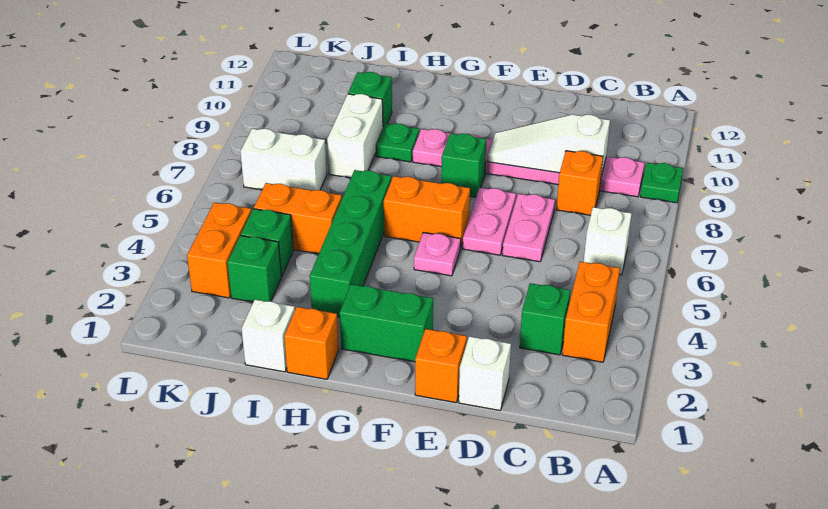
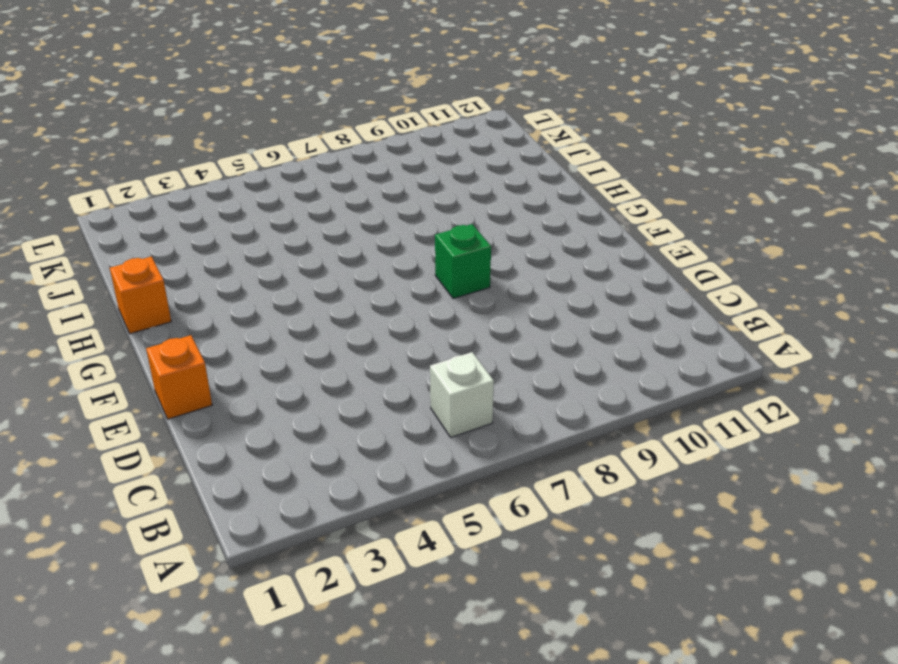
none -> green plate A9 level 1
none -> orange brick B3:B4 level 1
none -> pink plate B9:G9 level 1

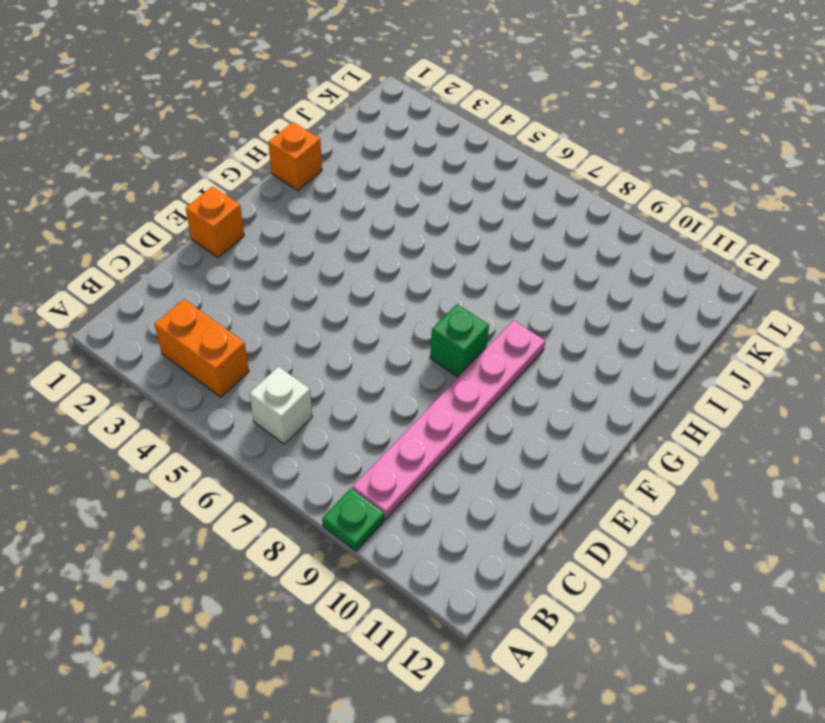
none -> green brick C3 level 1
none -> orange brick C8 level 1
none -> white brick D1 level 1

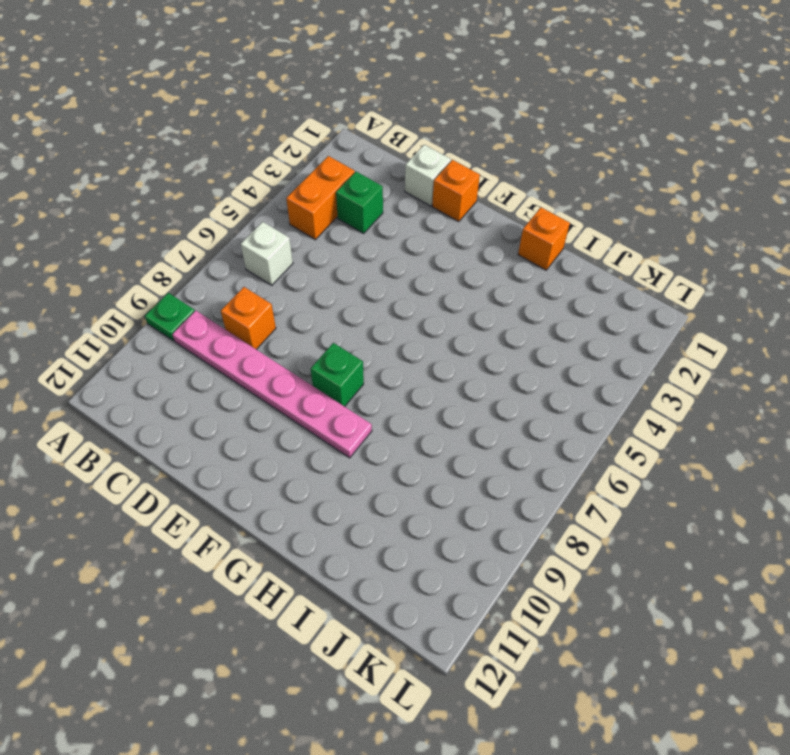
none -> pink plate D6:D7 level 1
none -> pink plate E6:E7 level 1
none -> green brick F2:G2 level 1

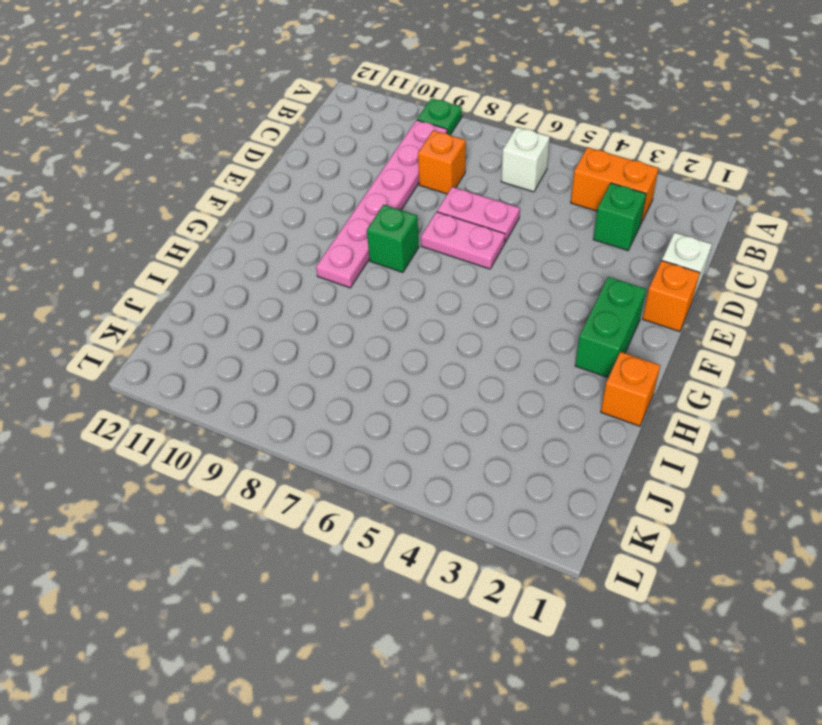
none -> pink plate F5 level 1
none -> orange brick F6:G6 level 1
none -> green brick H3:H6 level 1

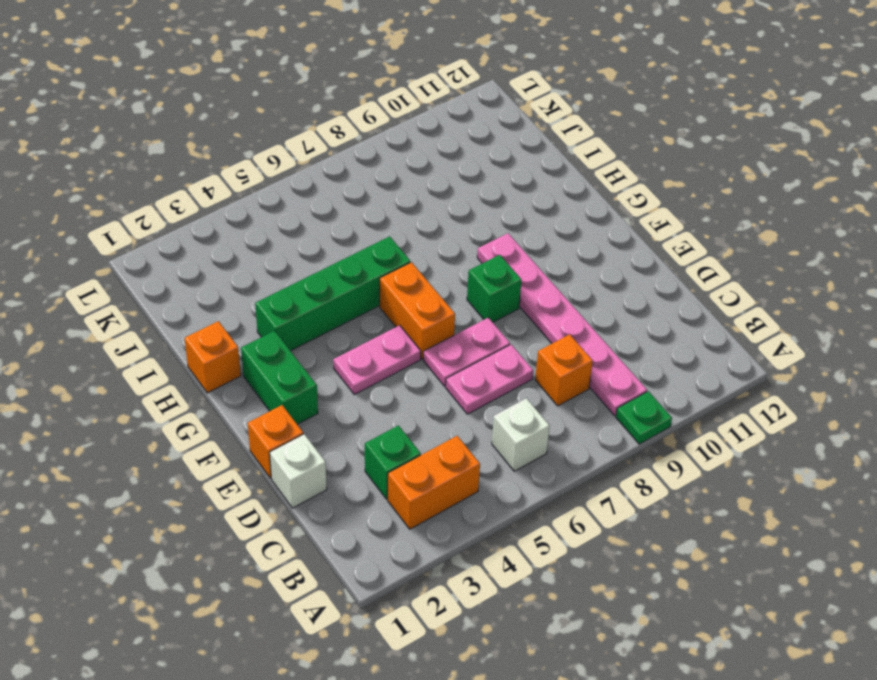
pink plate F4:F5 level 1 -> pink plate F5 level 1
none -> green plate H9 level 1
none -> white brick I1 level 1
none -> orange brick I5:J5 level 1

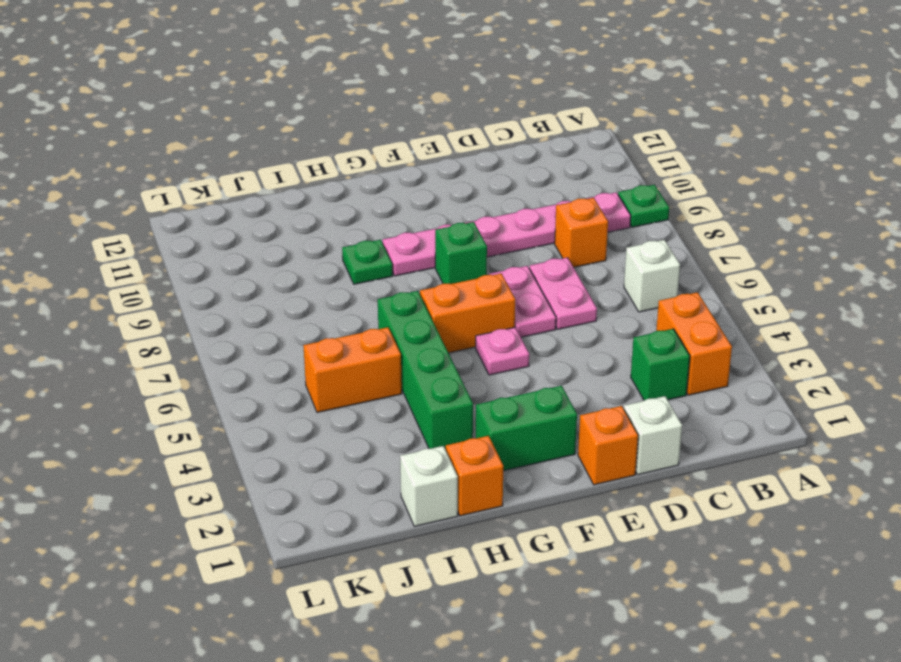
none -> white brick I8:I9 level 1
none -> green brick I10 level 1
none -> green brick J3 level 1

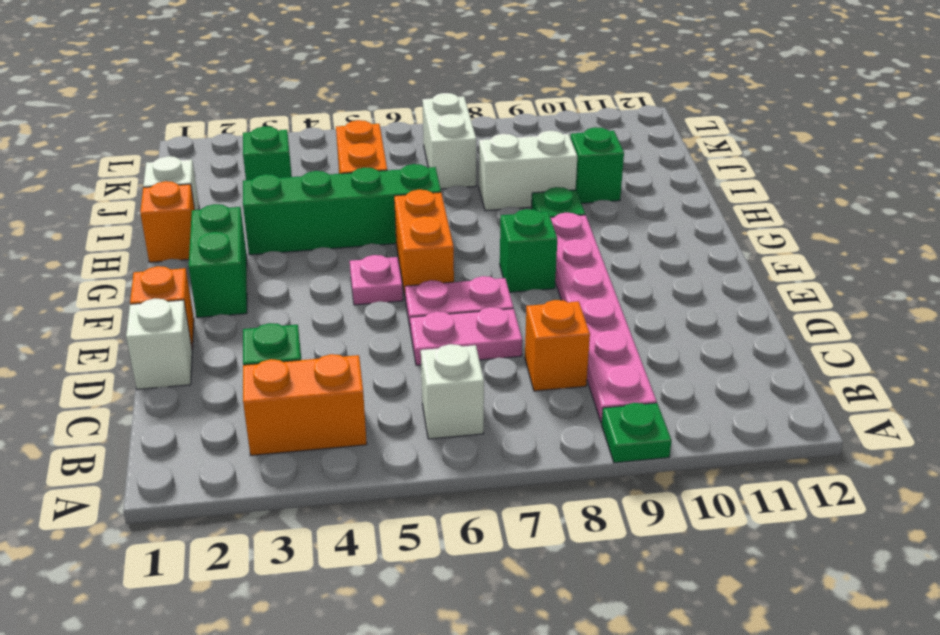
none -> green brick J4 level 1
none -> orange brick K3:K4 level 1
none -> white slope C9:E9 level 2 top C

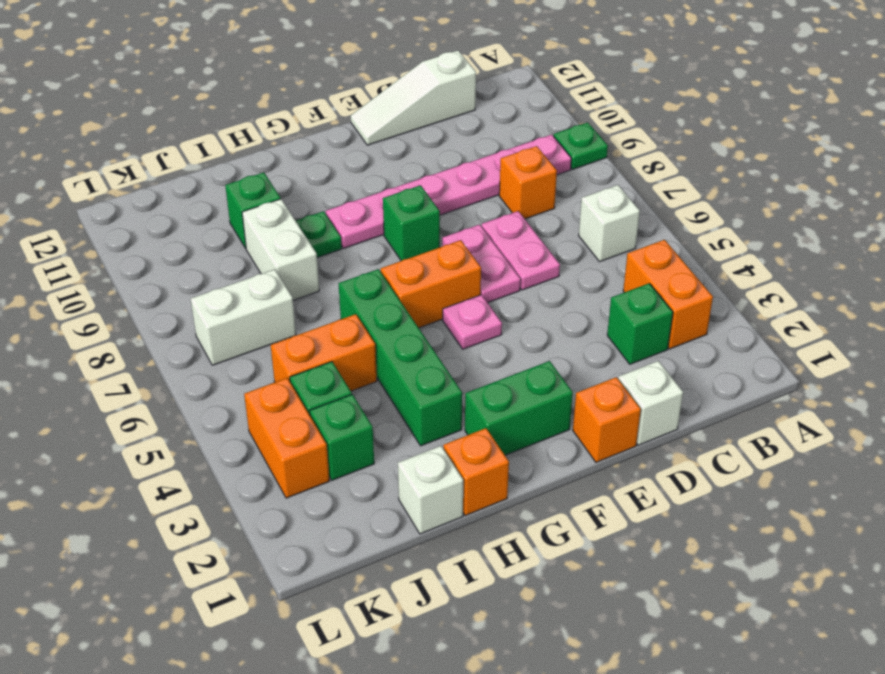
white slope C12:E12 level 1 top C -> white slope C9:E9 level 2 top C

